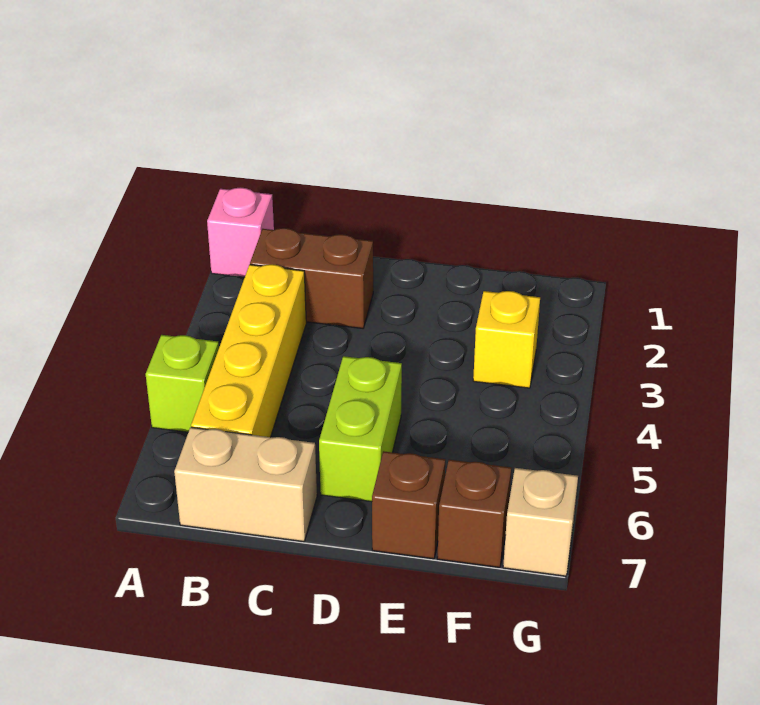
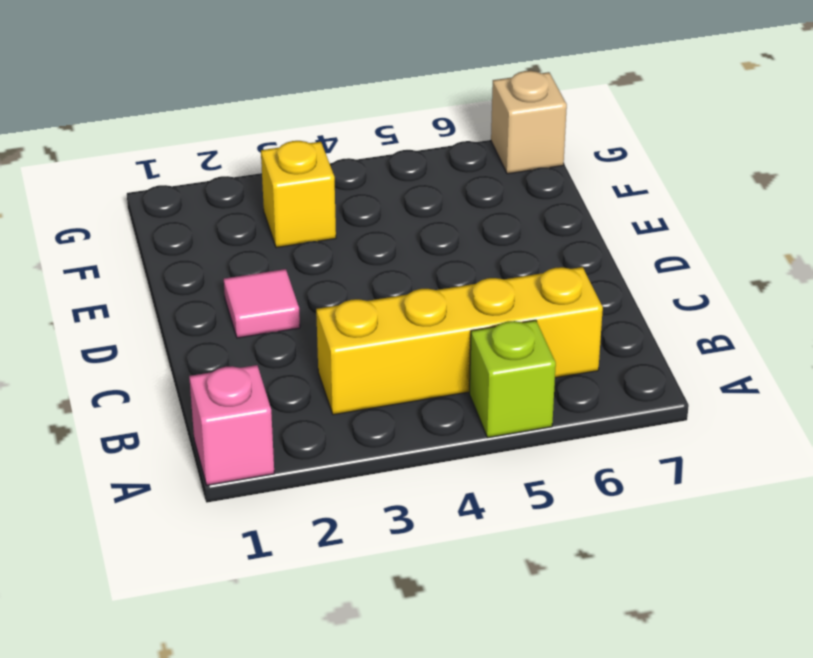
pink tile D2 level 1 -> none
none -> brown brick B2:C2 level 1
none -> tan brick B7:C7 level 1

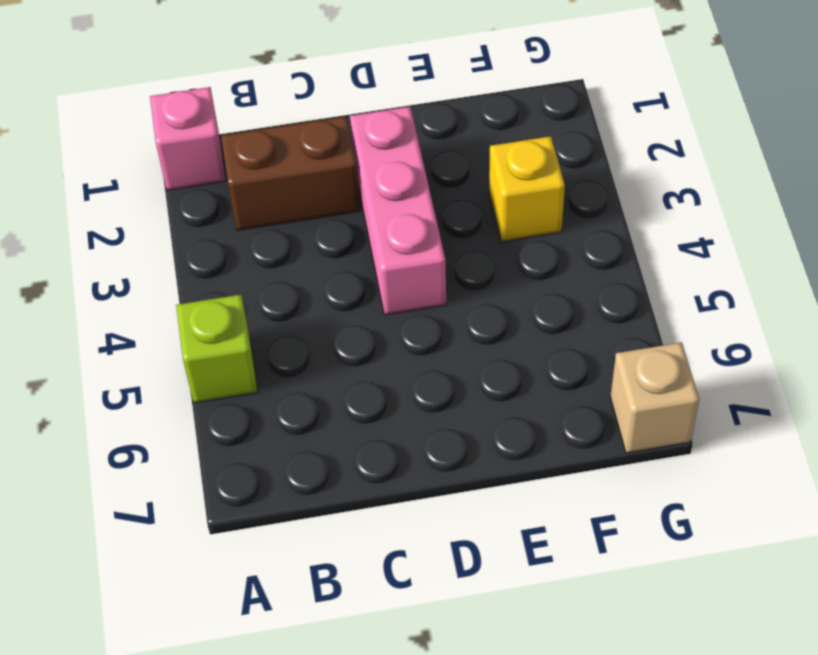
pink brick D2:D4 level 1 -> none
none -> yellow brick B3:B6 level 1
none -> tan brick B7:C7 level 1

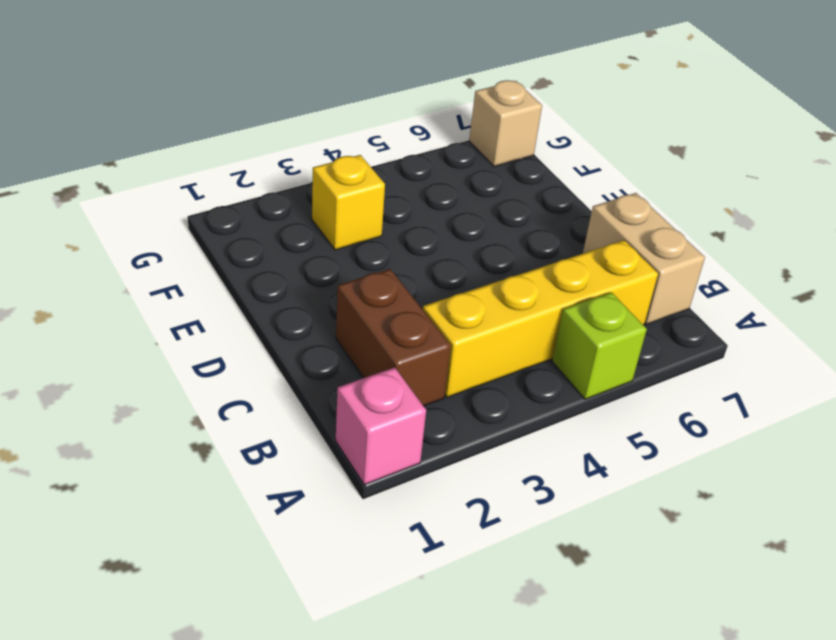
none -> lime brick D5:D6 level 1
none -> brown brick E7 level 1

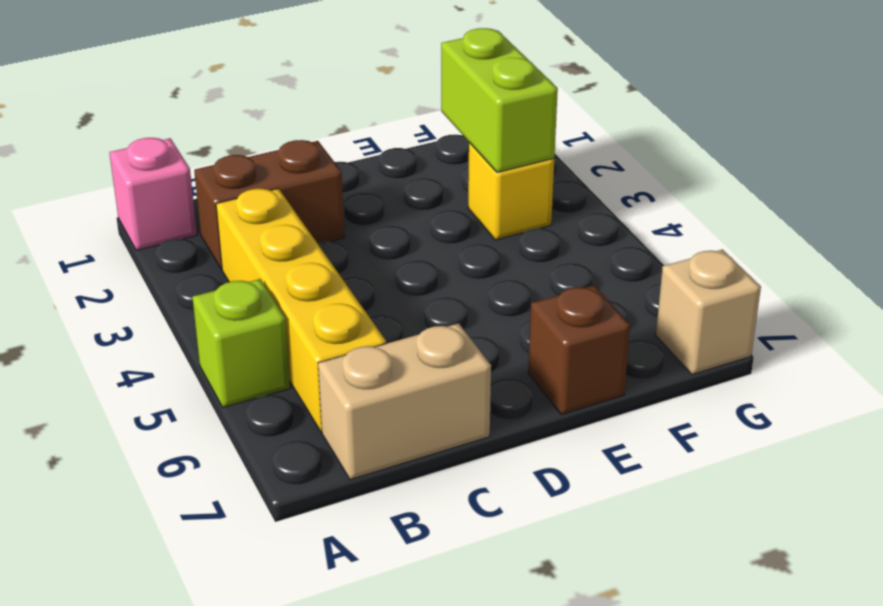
lime brick F2:F3 level 2 -> lime brick D5:D6 level 1
none -> brown brick F7 level 1

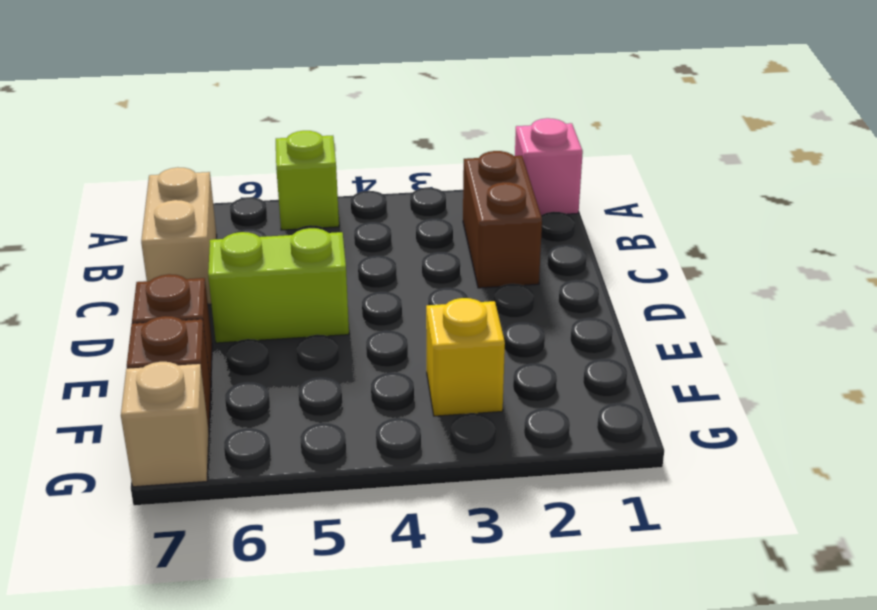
none -> yellow brick B3:B6 level 1

